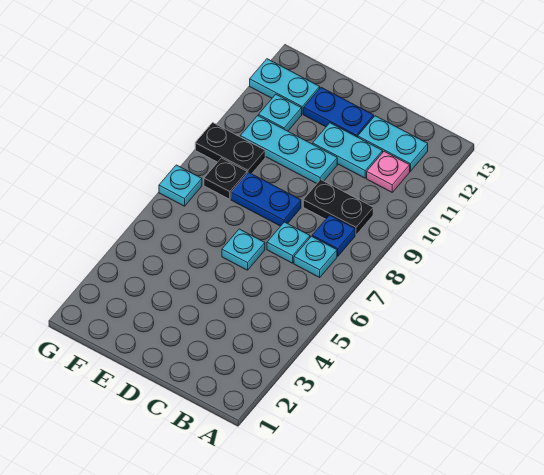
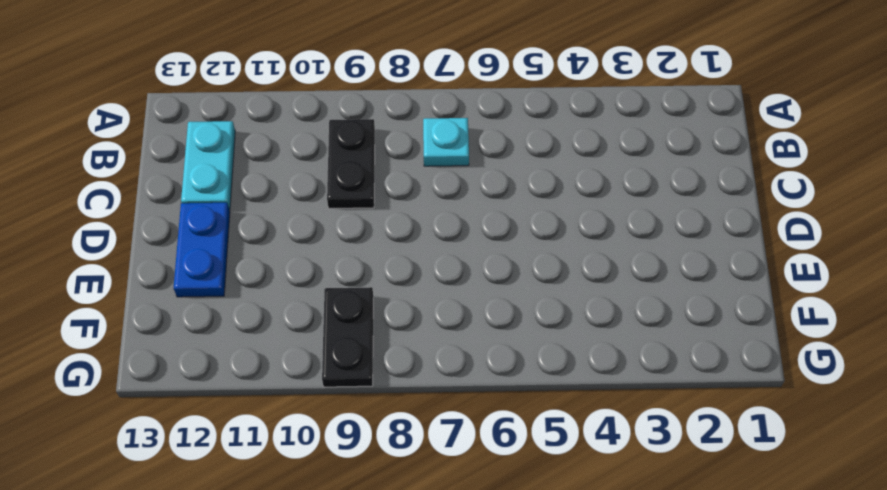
none -> blue plate B8 level 1
none -> pink plate B11 level 1
none -> cyan plate C7 level 1

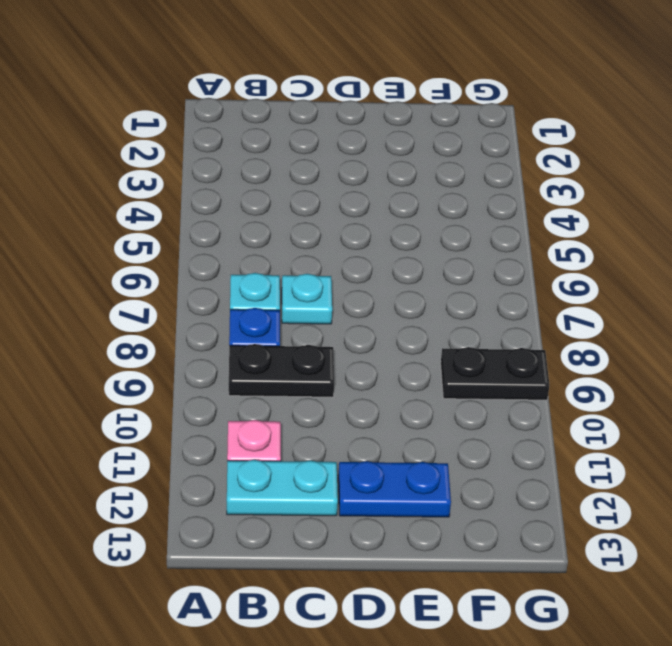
none -> cyan plate C11:D11 level 1
none -> cyan plate D6 level 1
none -> blue plate D8:E8 level 1

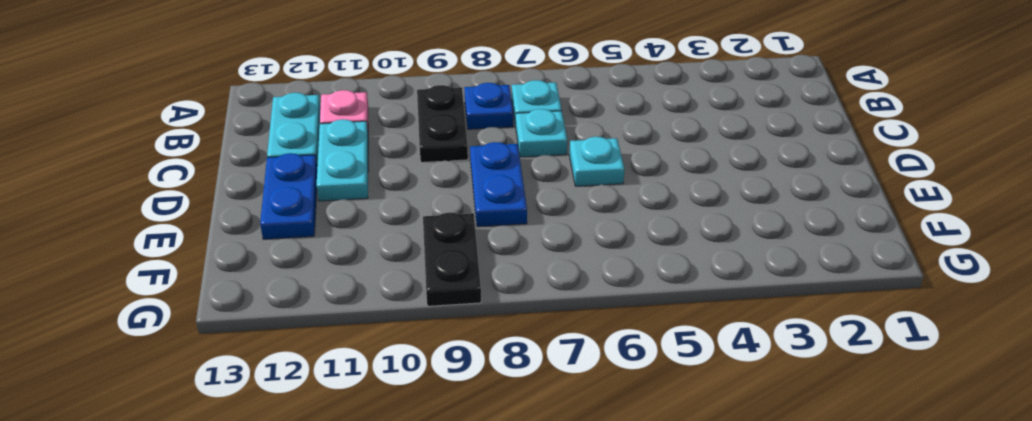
none -> cyan plate D10:F10 level 1
none -> black plate F8 level 1
none -> cyan plate F11 level 1

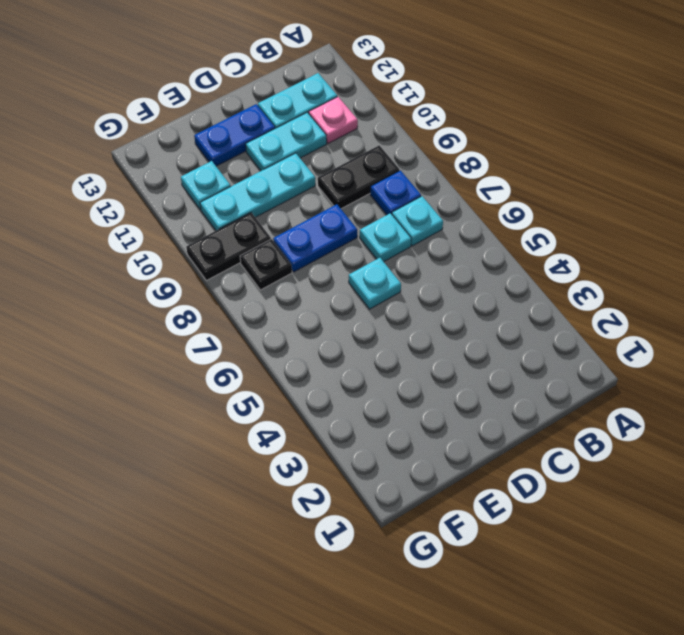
none -> cyan plate F12:G12 level 1
none -> cyan plate G7 level 1

